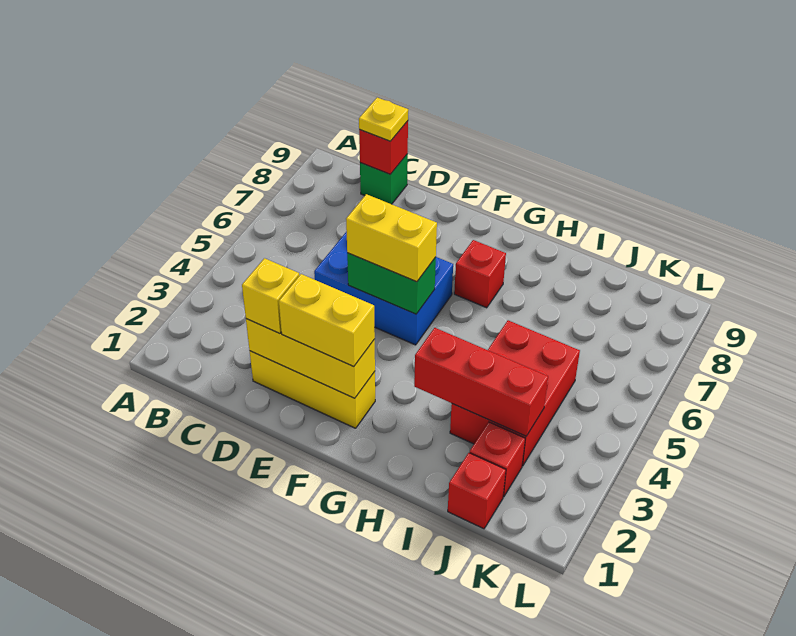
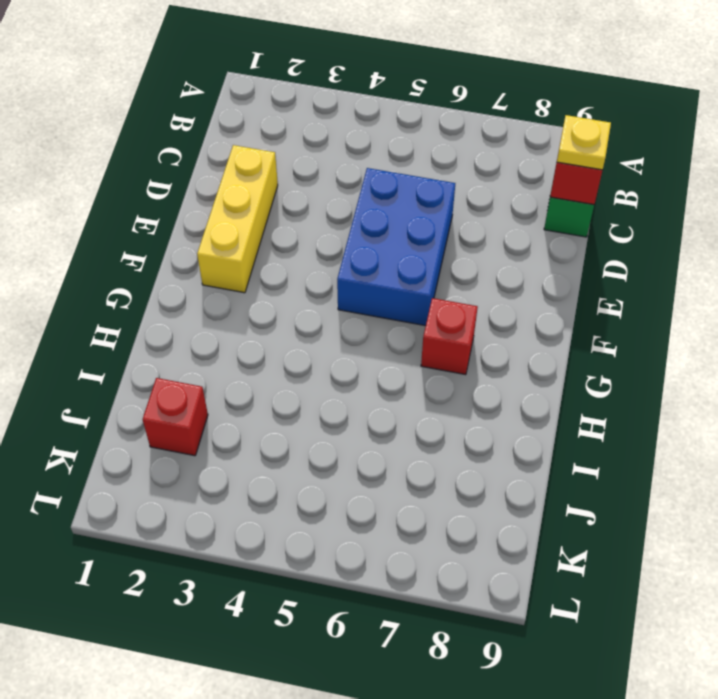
none -> red brick I3:J5 level 1
none -> red brick J1 level 1
none -> yellow brick D2:F2 level 2

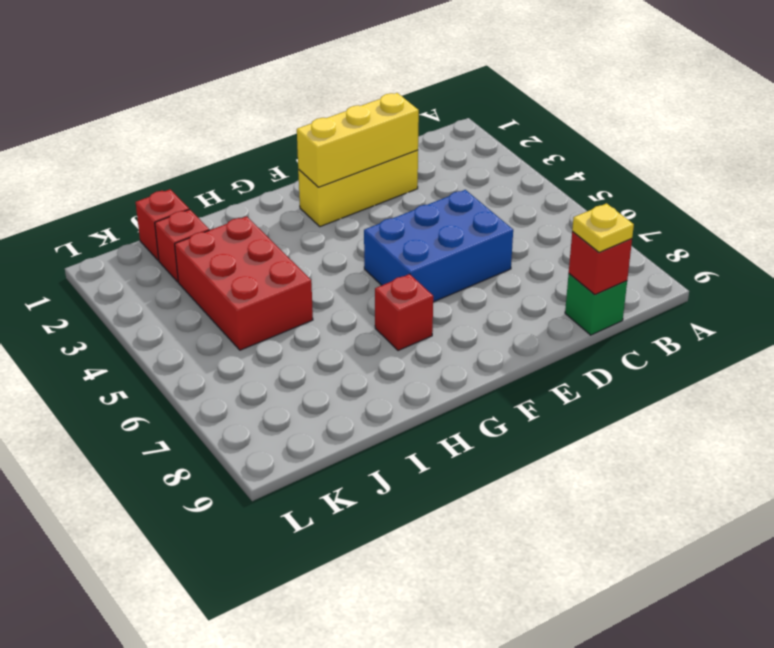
none -> green brick E5:F5 level 2
none -> red brick H3:J3 level 2
none -> yellow brick D2 level 3

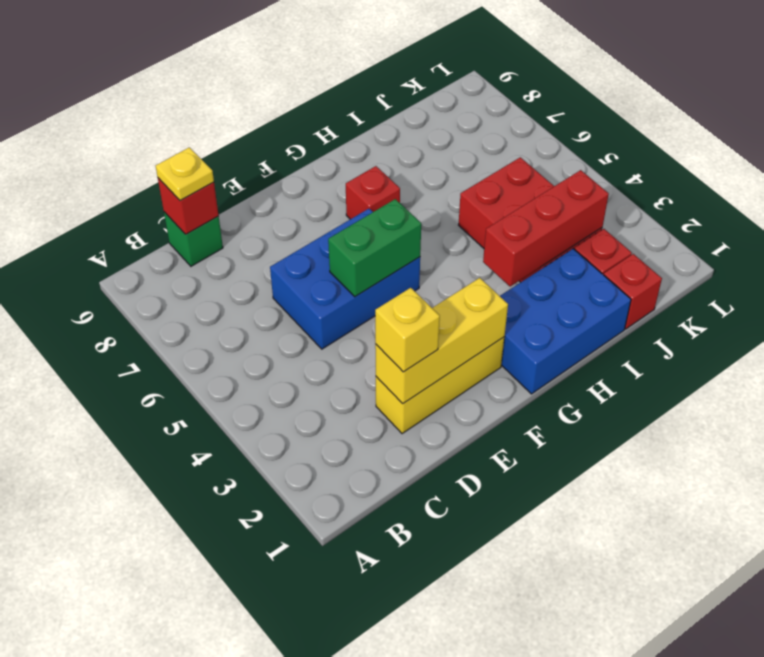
blue brick G1:I2 level 1 -> none
none -> yellow brick E2:F2 level 3
none -> yellow brick E5:F5 level 3

